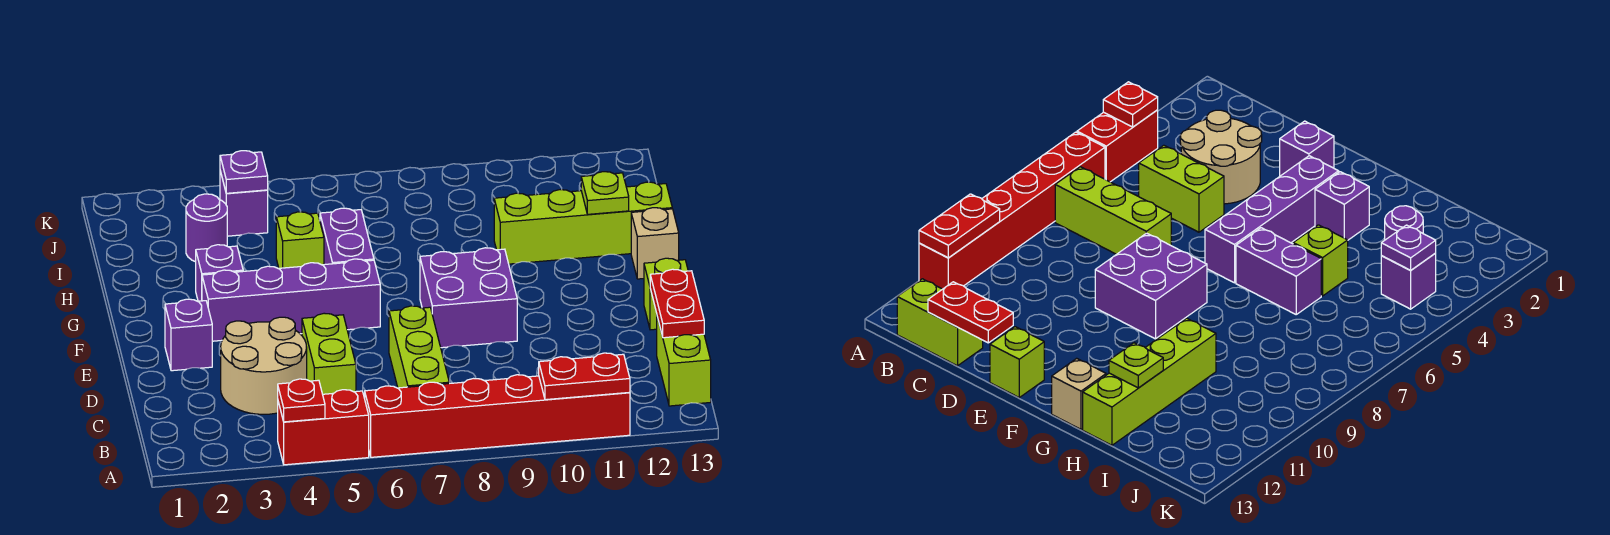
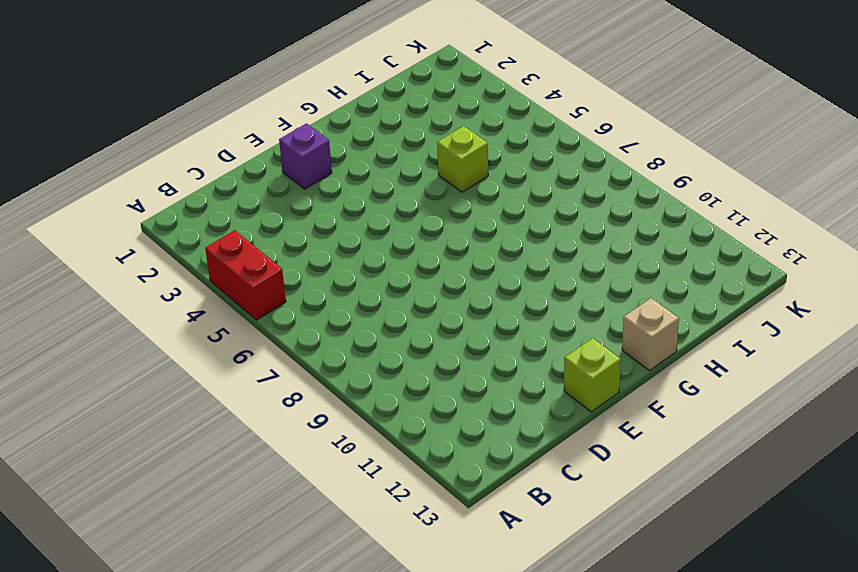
none -> red brick A6:A11 level 1
none -> lime brick B7:D7 level 1
none -> lime brick B13:C13 level 1

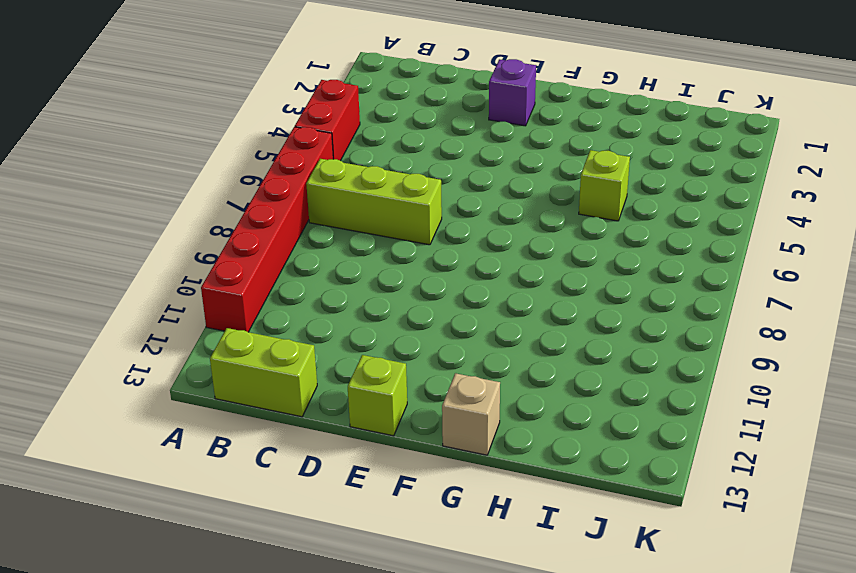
none -> tan round brick C3:D4 level 1
none -> lime brick C5:D5 level 1
none -> purple brick E8:F9 level 1

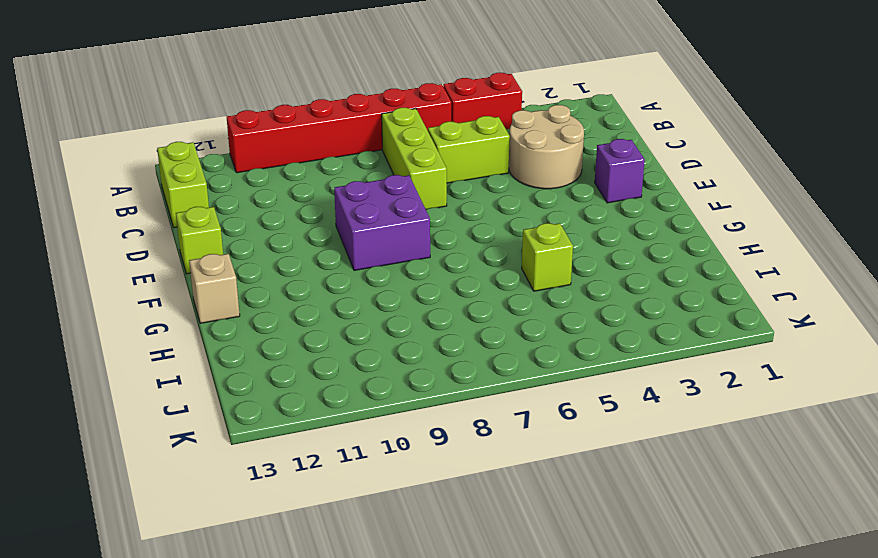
lime brick C5:C6 level 1 -> lime brick C5:D5 level 1
none -> purple brick F3:F6 level 1
none -> purple brick G3 level 1
none -> purple brick G6:H6 level 1

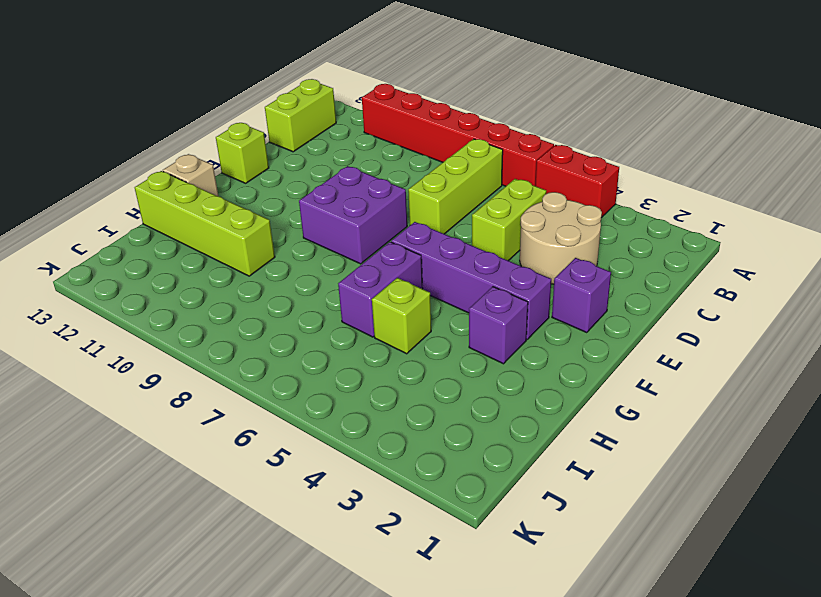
none -> purple round brick I3 level 1
none -> purple brick J4 level 1
none -> red plate A4 level 2

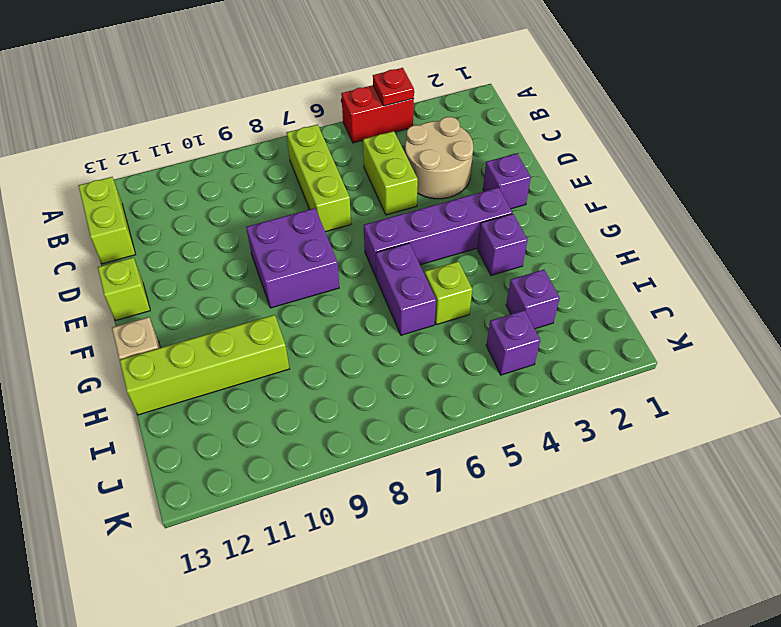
purple brick I3 level 1 -> purple round brick I3 level 1
none -> red brick A6:A11 level 1
none -> red plate A10:A11 level 2
none -> red plate C13:D13 level 2

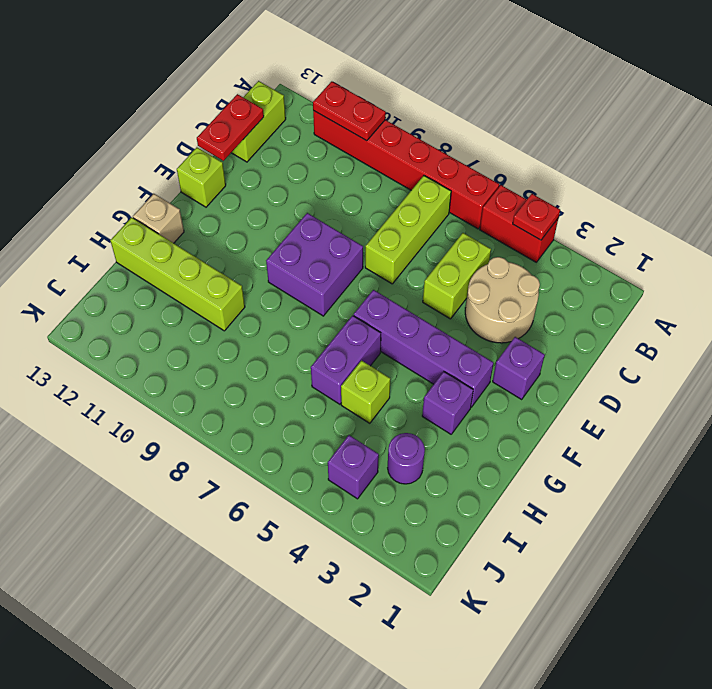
none -> lime plate H12 level 2
none -> purple plate J4 level 2

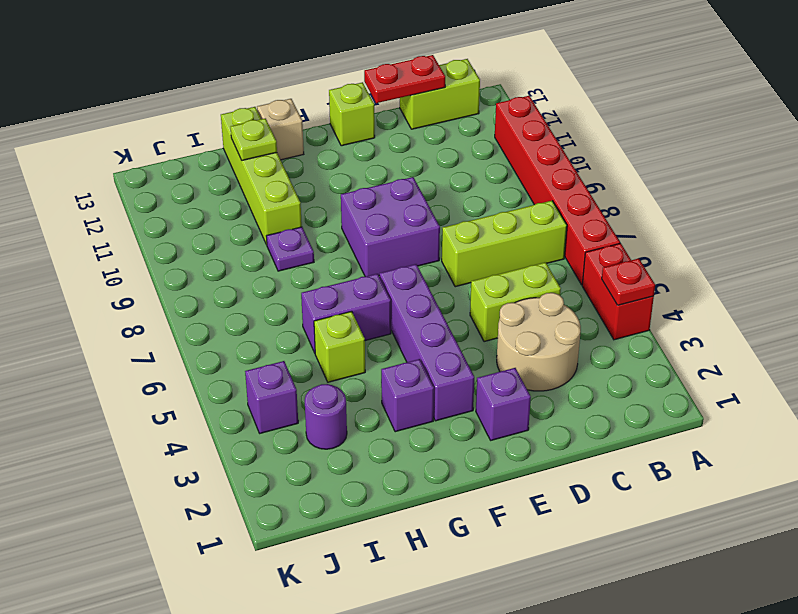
purple plate H9 level 1 -> purple plate J4 level 2
none -> red plate A10:A11 level 2

